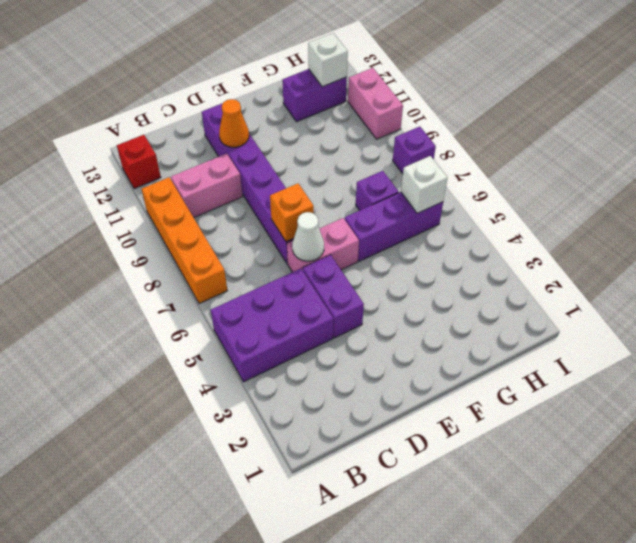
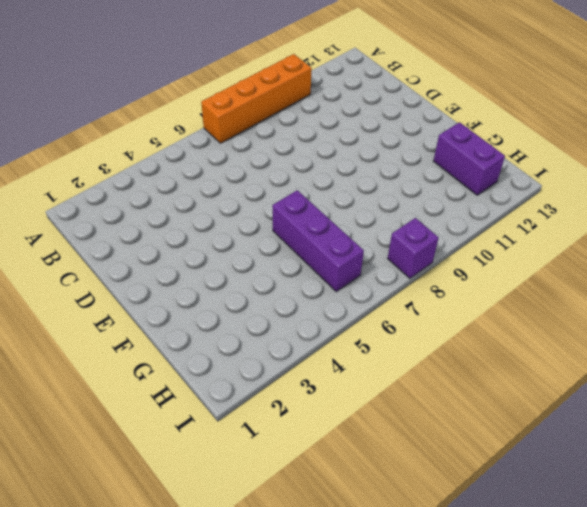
none -> purple brick A4:C5 level 1
none -> red brick A12 level 1
none -> pink brick B10:C10 level 1

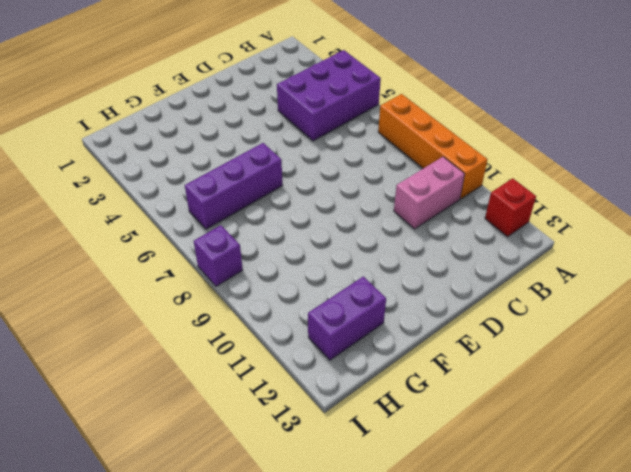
none -> purple brick D4:D5 level 1
none -> pink brick D6:E6 level 1
none -> purple brick D7:D12 level 1

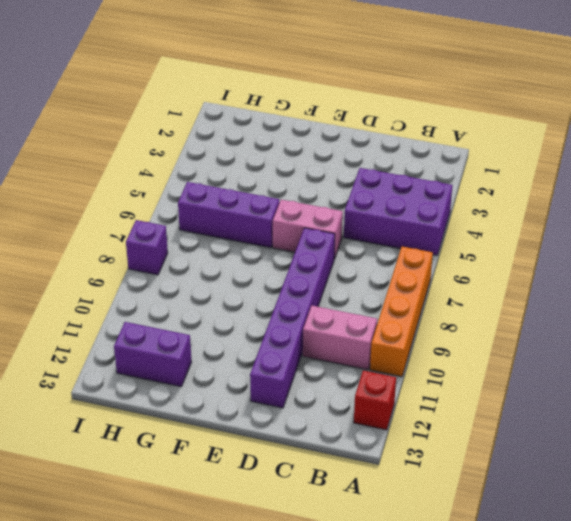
none -> purple brick D4:D5 level 1
none -> purple brick G7 level 1
none -> pink brick I10:I11 level 1

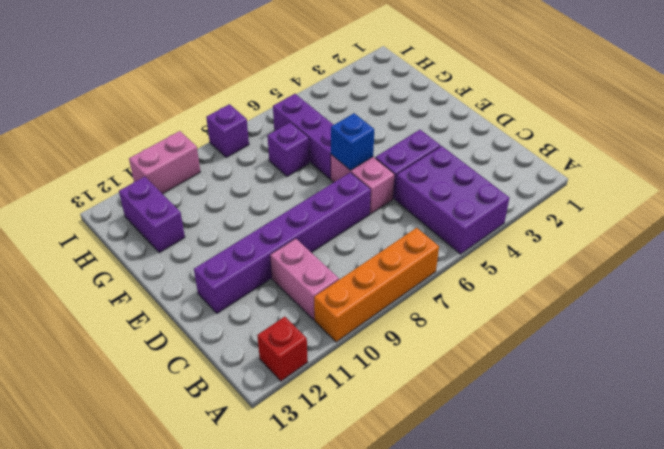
blue brick E6 level 2 -> none
none -> white cone D6 level 2
none -> orange brick D7 level 2
none -> orange cone D11 level 2

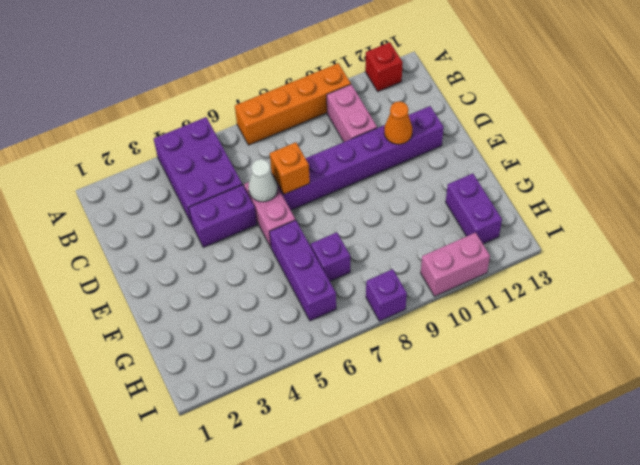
none -> white brick H6 level 2
none -> white brick H12 level 2

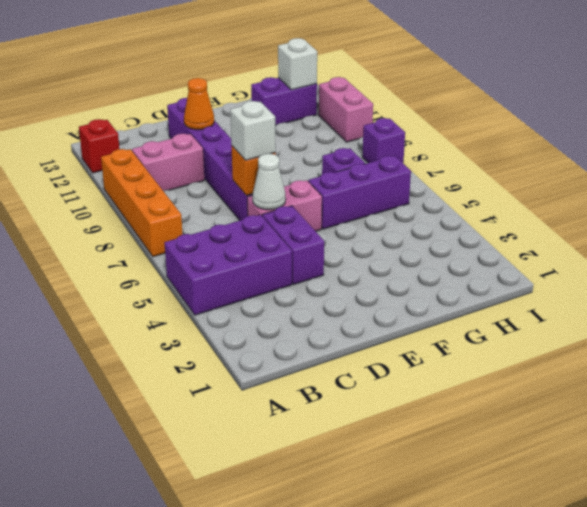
white brick D7 level 3 -> white brick H6 level 2

